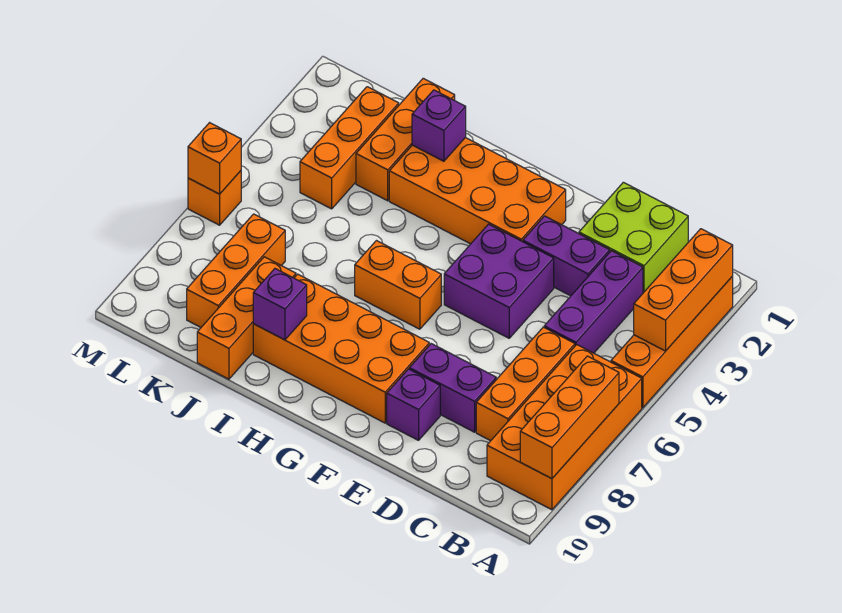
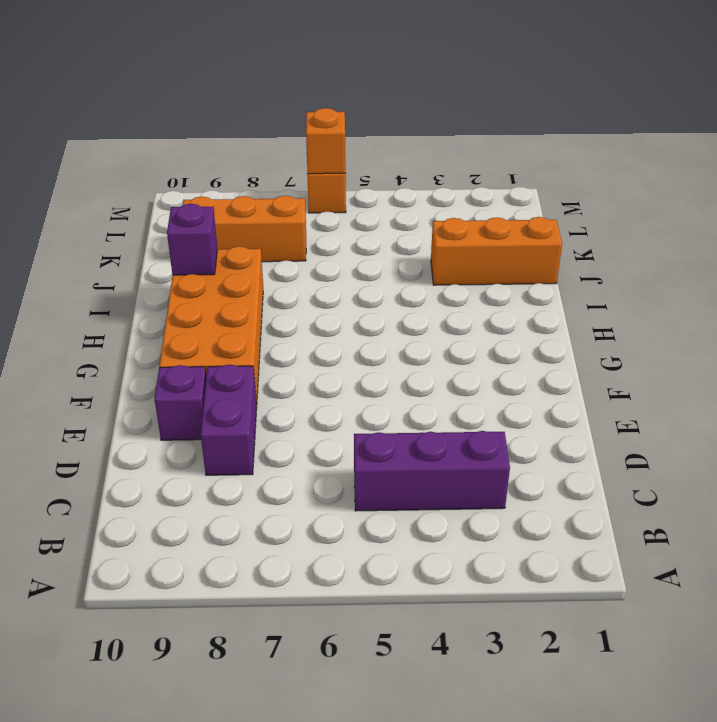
none -> orange brick A2:A5 level 1
none -> orange brick A6:B9 level 1
none -> lime brick C1:D2 level 1

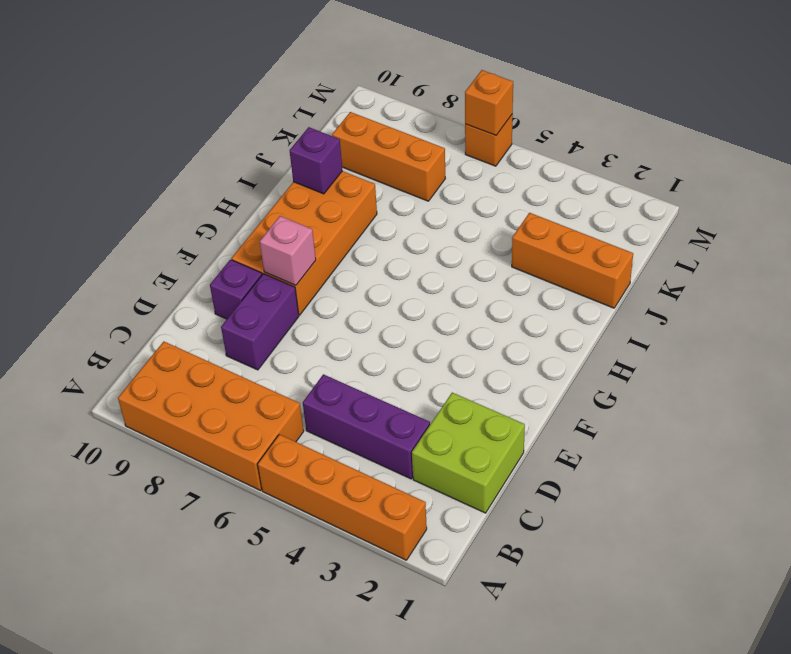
pink brick F8 level 2 -> none
none -> orange brick C6:C8 level 1
none -> purple brick D3:E3 level 1
none -> purple brick E4:F5 level 1

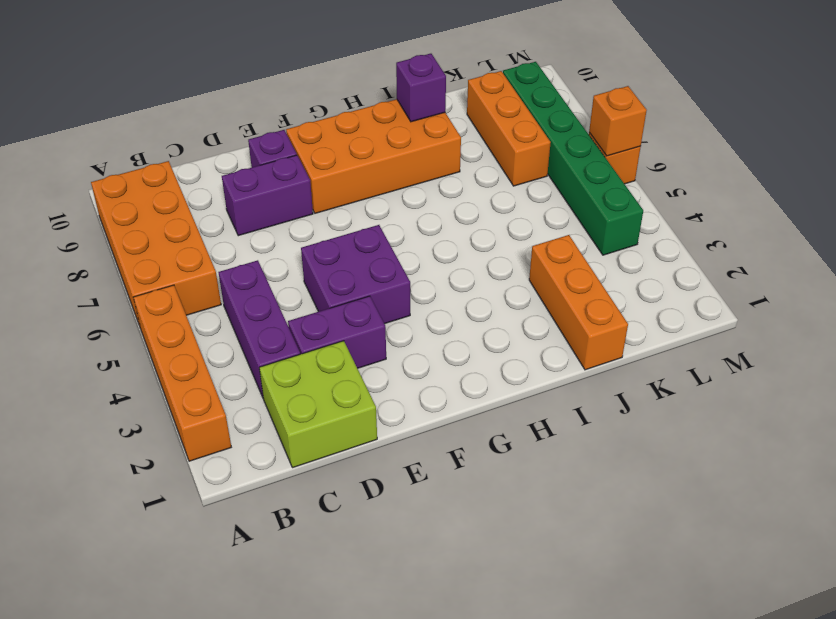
green brick L4:L9 level 1 -> none
none -> orange brick C6:C8 level 1
none -> orange brick F2:I3 level 1
none -> orange brick G6:H6 level 1

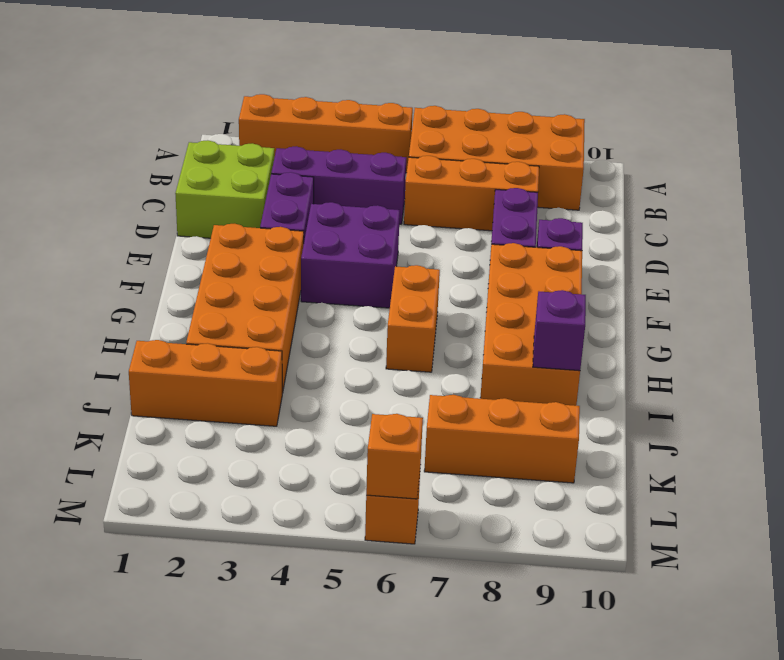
none -> orange brick J8:J10 level 1
none -> orange brick K2:K4 level 1
none -> orange brick A2:A4 level 2

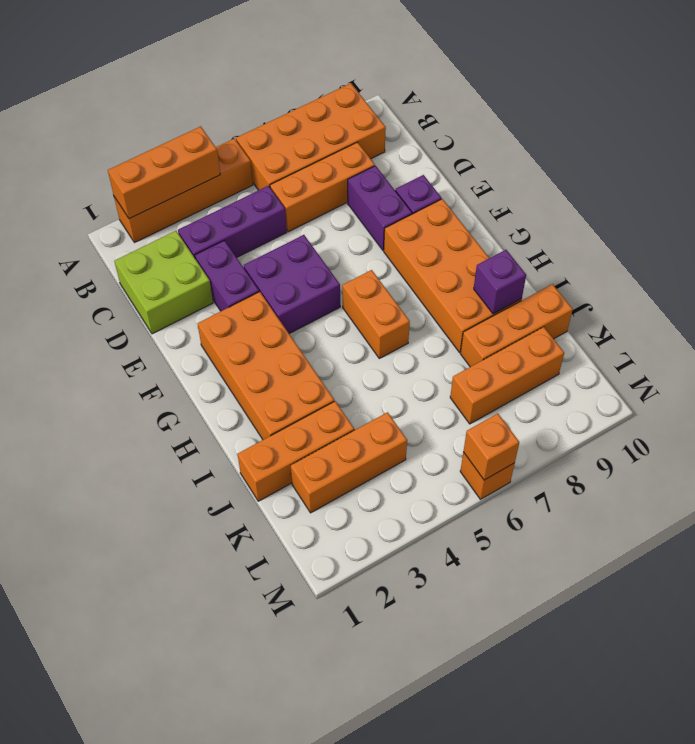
none -> orange brick A7:A9 level 2
none -> purple brick I2 level 2

